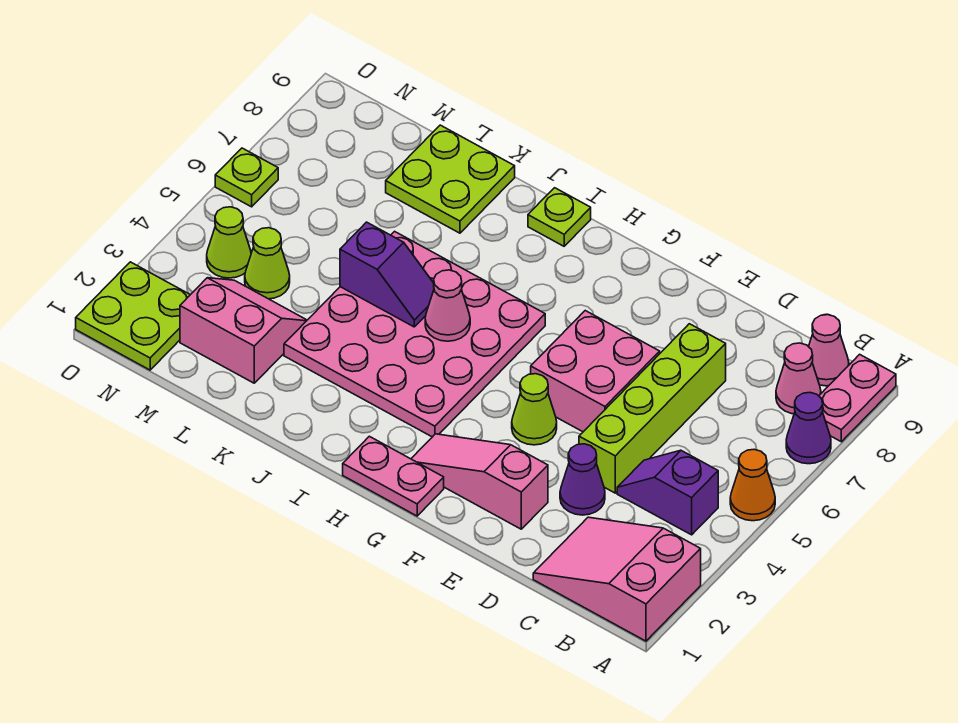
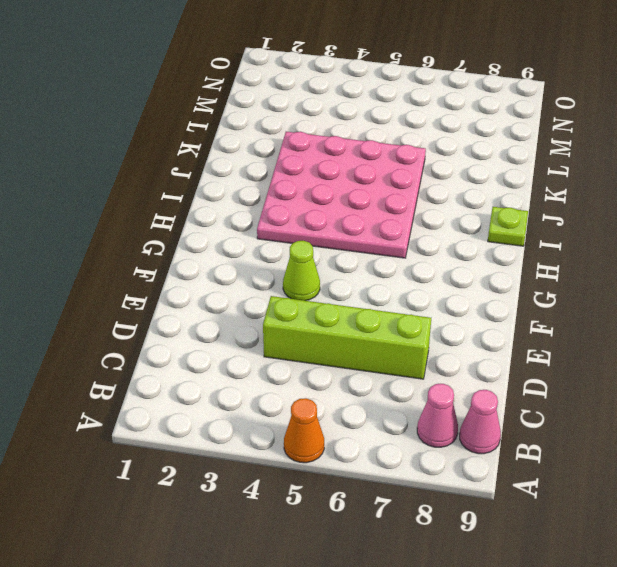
none -> pink slope A1:C2 level 1 top A
none -> purple cone A7 level 1
none -> pink plate A8:A9 level 1

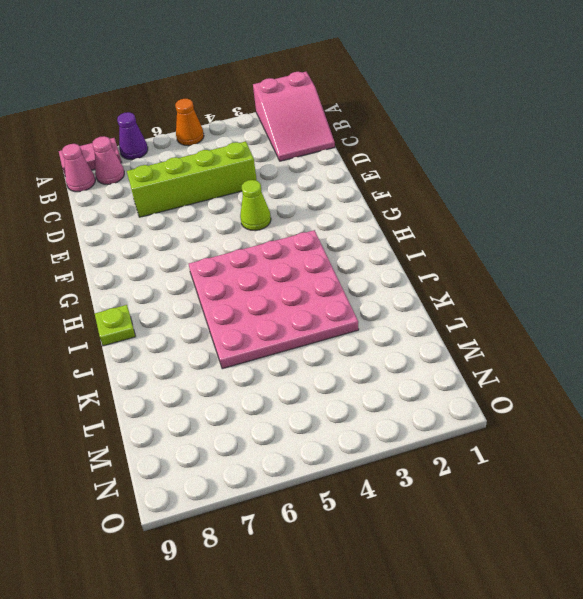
none -> purple slope B4:C4 level 1 top B
none -> purple cone D3 level 1
none -> pink slope E2:G2 level 1 top E

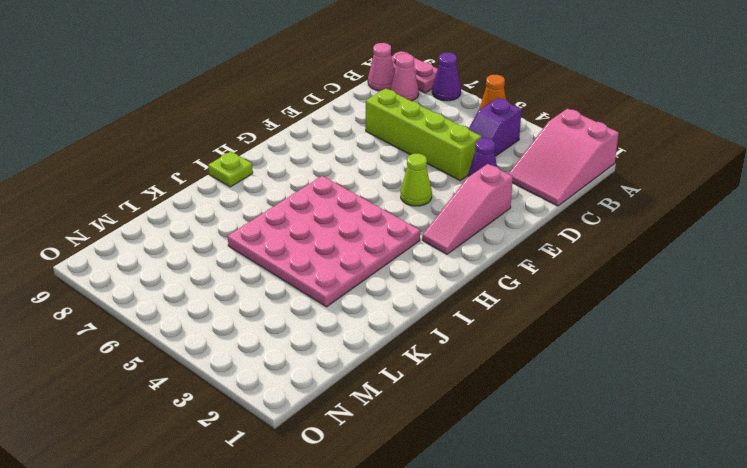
none -> pink brick E5:F6 level 1
none -> pink plate G1:H1 level 1
none -> lime plate K8:L9 level 1

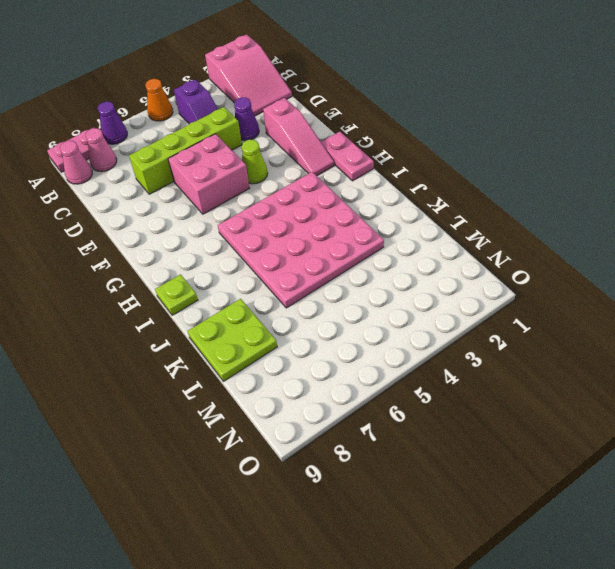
none -> pink slope L2:M3 level 1 top 2
none -> lime cone M4 level 1
none -> lime plate N1:O2 level 1

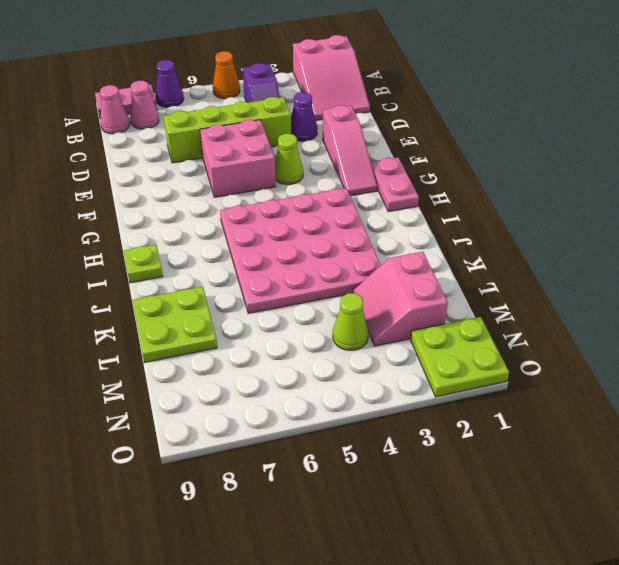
none -> lime cone N4 level 1
none -> lime plate O6 level 1
none -> pink cone I5 level 2

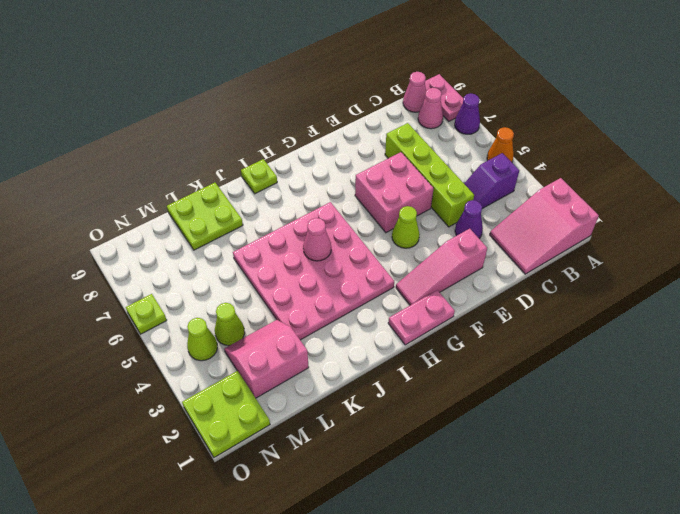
none -> purple slope J5:K5 level 2 top K

